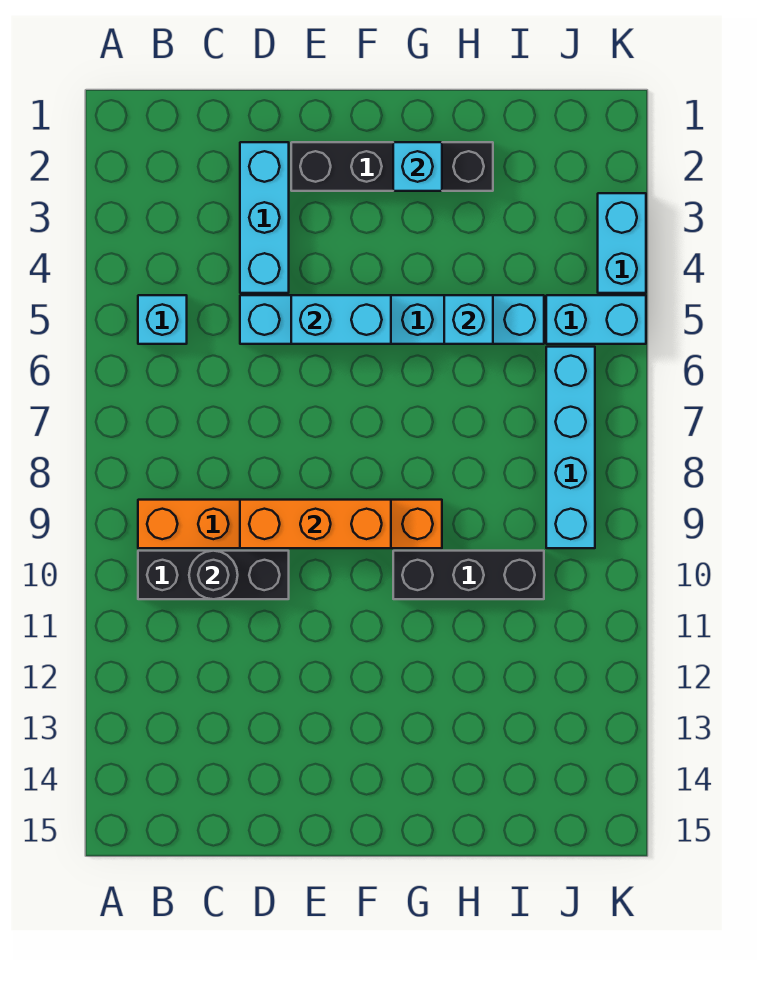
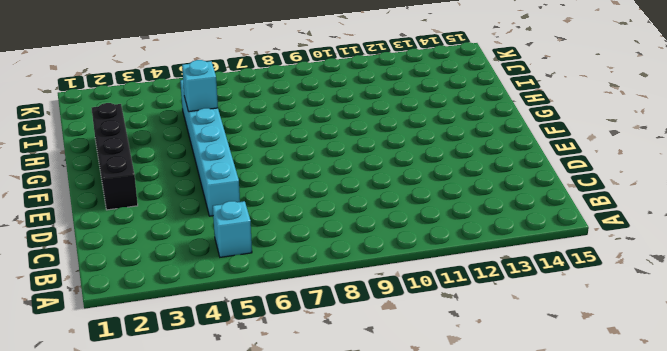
none -> orange brick B9:G9 level 1
none -> black brick B10:D10 level 1
none -> cyan brick D2:D4 level 1

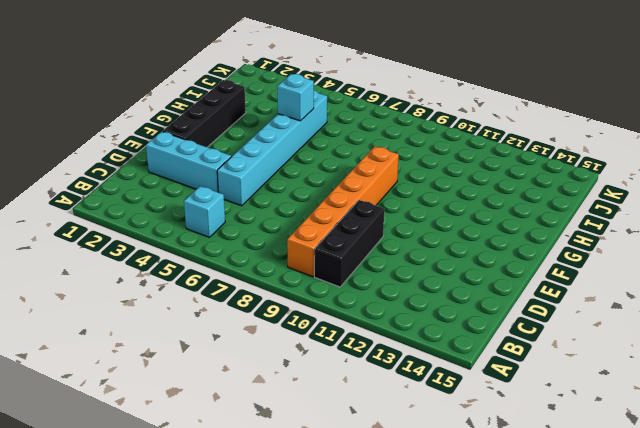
none -> black brick G10:I10 level 1
none -> cyan brick J5:K5 level 1
none -> cyan brick J6:J9 level 1

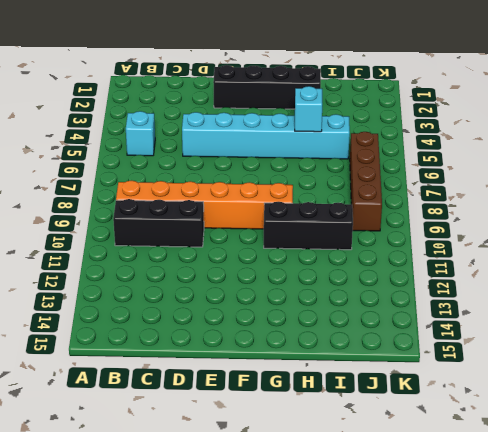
brown brick J6:J9 level 1 -> cyan brick J6:J9 level 1
none -> cyan brick D2:D4 level 1
none -> cyan brick J5:K5 level 1
none -> cyan brick K3:K4 level 1

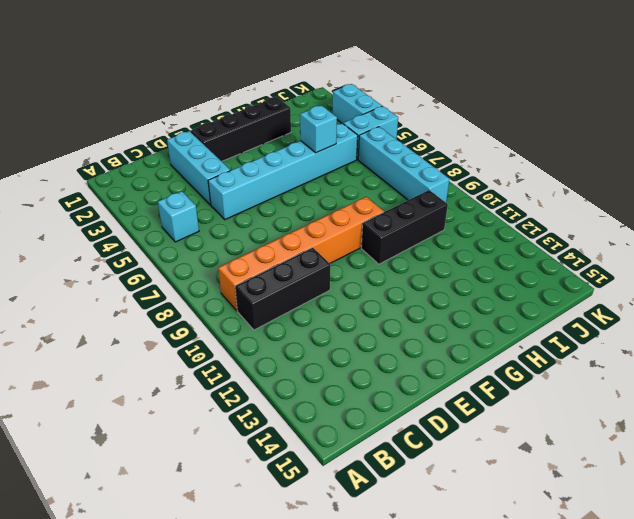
none -> black round brick C10 level 2
none -> orange brick D9:F9 level 2
none -> cyan brick E5:F5 level 2

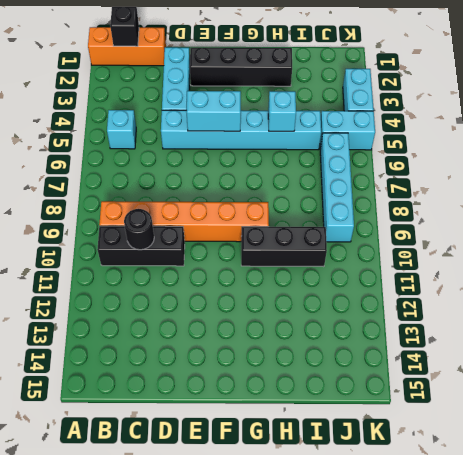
orange brick A1:C1 level 1 -> orange brick D9:F9 level 2
black brick B1 level 2 -> none
none -> cyan brick G2 level 2

